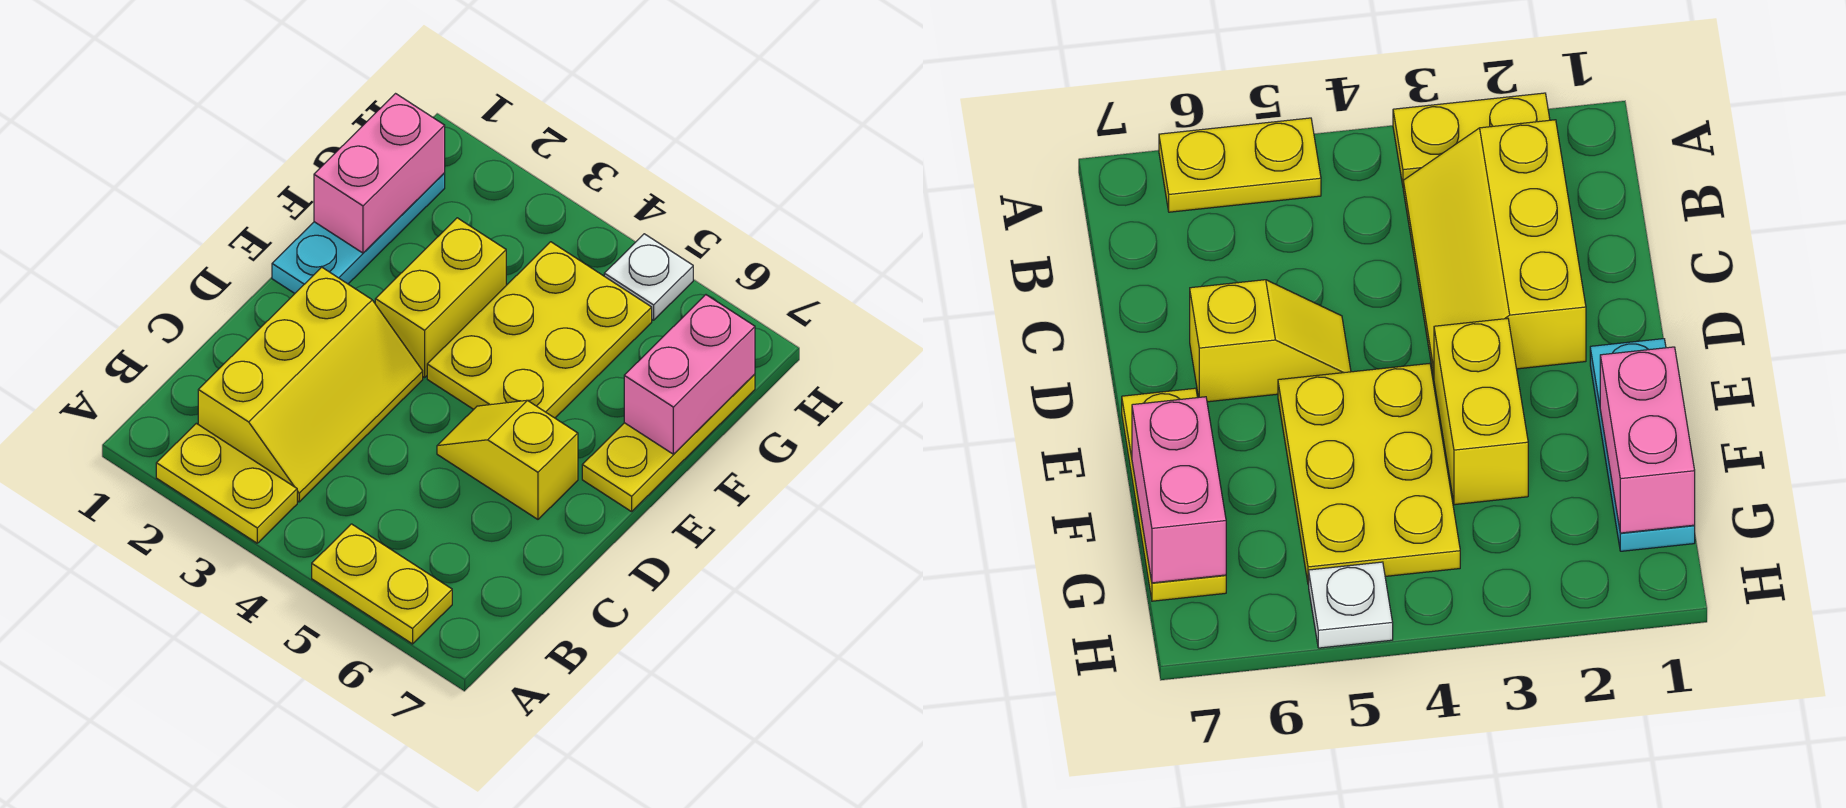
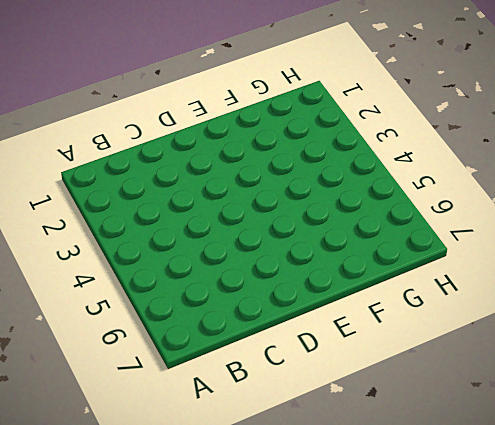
none -> yellow plate A2:A3 level 1
none -> yellow plate A5:A6 level 1

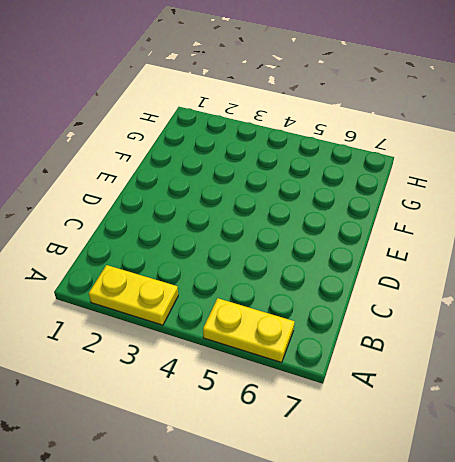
none -> yellow slope B2:D3 level 1 top 2
none -> yellow slope D5:D6 level 1 top 6

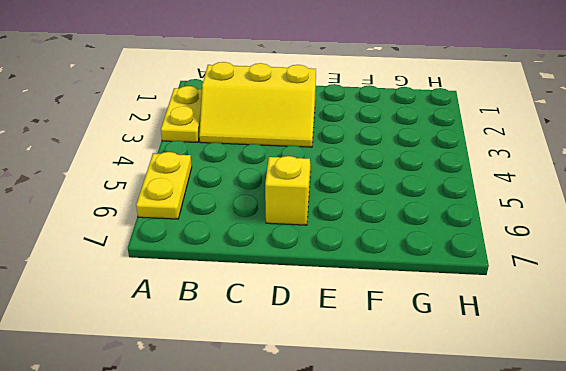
none -> cyan plate E1:G1 level 1
none -> yellow brick E3:F3 level 1

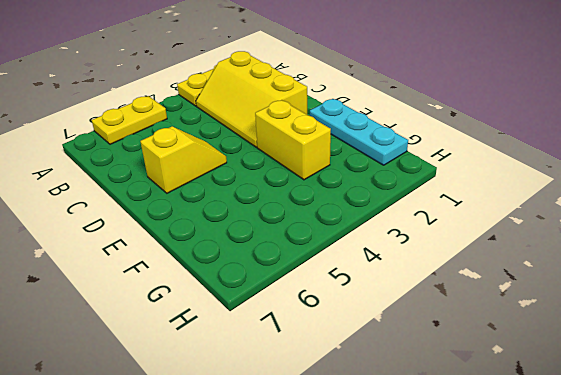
none -> yellow plate E4:G5 level 1
none -> yellow plate E7:G7 level 1

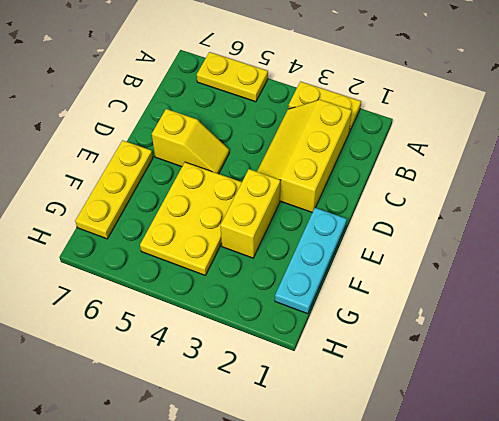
none -> white plate H5 level 1
none -> pink brick F1:G1 level 2

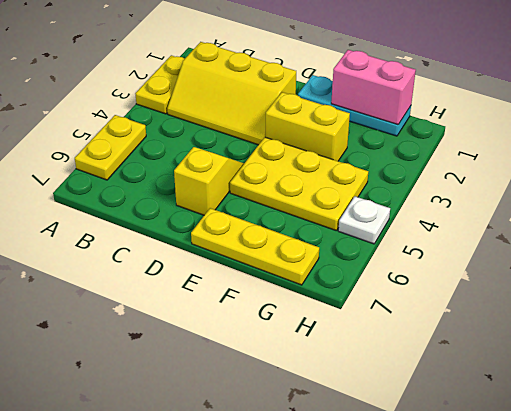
none -> pink brick F7:G7 level 2

